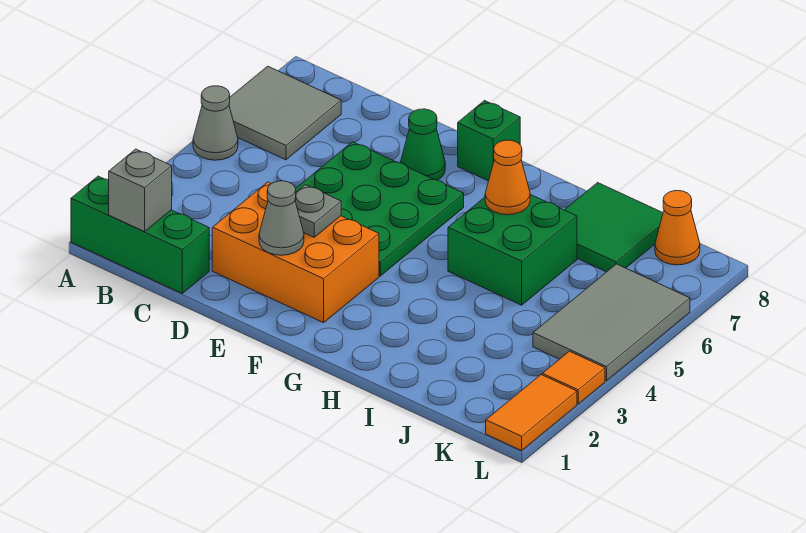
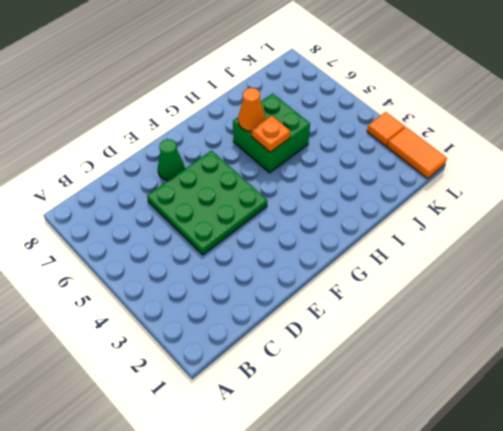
orange plate H5 level 2 -> none
none -> green brick A1:C1 level 1
none -> grey cone A5 level 1
none -> grey tile A6:B7 level 1

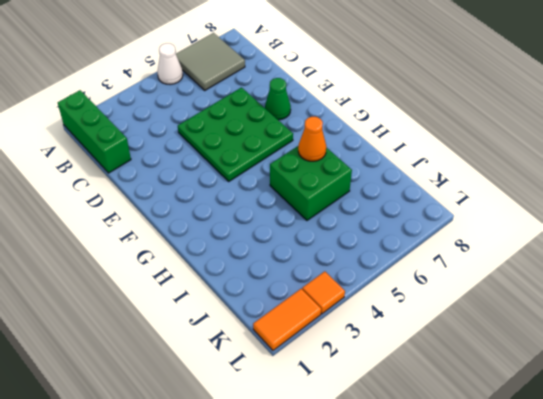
white cone A5 level 1 -> grey cone A5 level 1
none -> orange brick D2:F3 level 1
none -> green brick F8 level 1
none -> green tile I7:J8 level 1

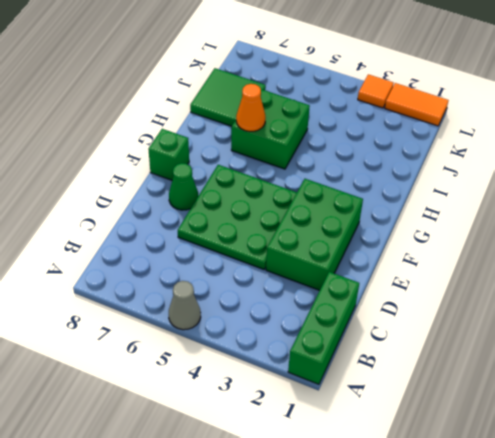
green brick D2:F3 level 1 -> orange brick D2:F3 level 1
none -> grey tile A6:B7 level 1
none -> grey tile K4:L6 level 1
none -> orange cone K8 level 1

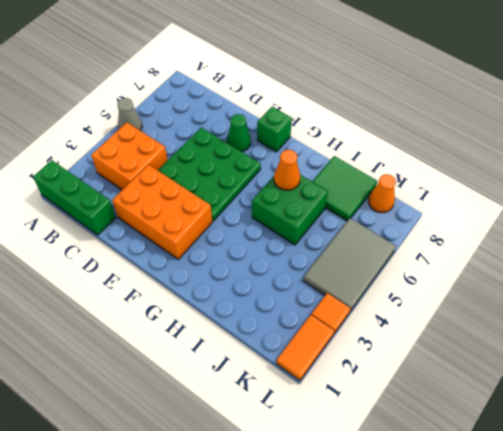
orange brick B3:C4 level 1 -> none
none -> grey tile A6:B7 level 1
none -> grey brick B1 level 2
none -> grey cone E2 level 2

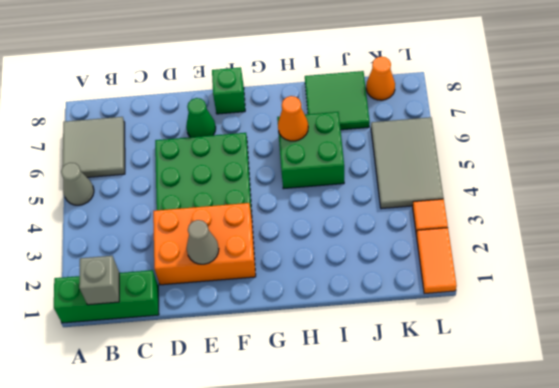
none -> grey plate E3 level 2

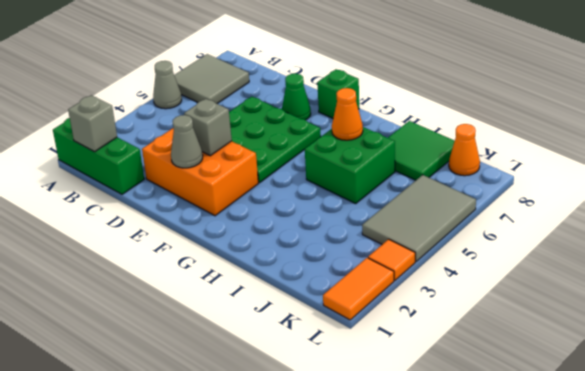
grey brick E3 level 2 -> grey plate E3 level 2

